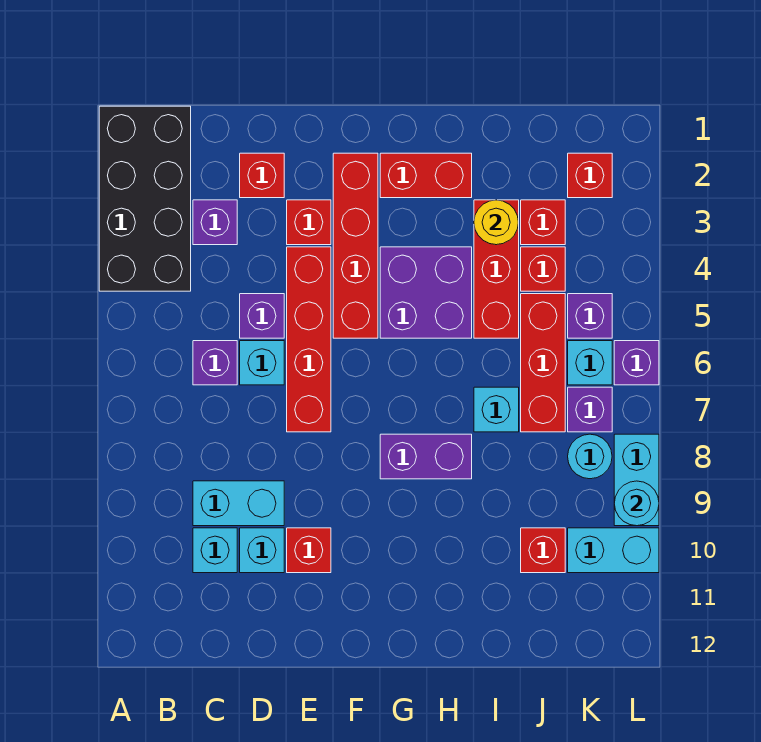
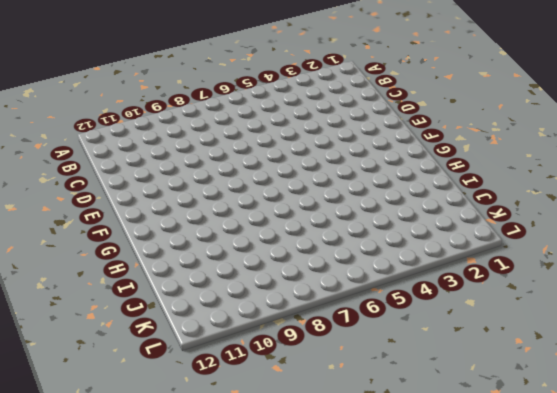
none -> black brick A1:B4 level 1
none -> purple brick C3 level 1
none -> purple brick C6 level 1
none -> cyan brick C9:D9 level 1

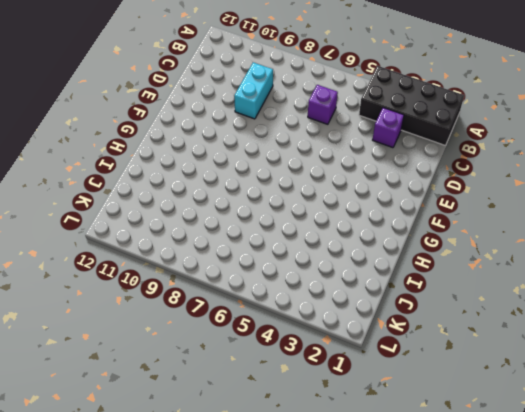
none -> cyan brick C10 level 1
none -> red brick D2 level 1
none -> purple brick D5 level 1
none -> cyan brick D6 level 1

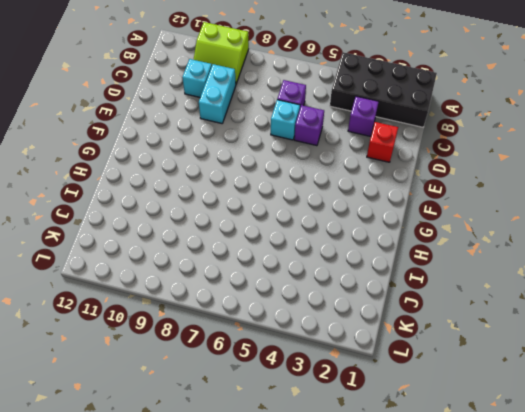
lime slope A9:B10 level 1 top A -> none
none -> cyan brick D10 level 1
none -> red brick E3 level 1
none -> red brick E4:E7 level 1
none -> red brick E10 level 1

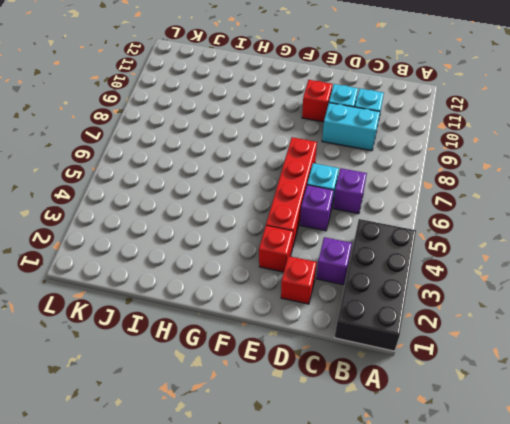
none -> red brick F2:F5 level 1
none -> red brick G2:H2 level 1
none -> purple brick G4:H5 level 1
none -> purple brick G8:H8 level 1

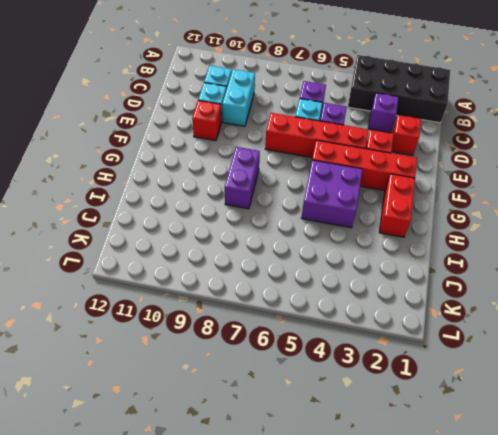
none -> red brick I3:I5 level 1
none -> cyan brick I7 level 1
none -> red brick J3 level 1
none -> red brick J4 level 1

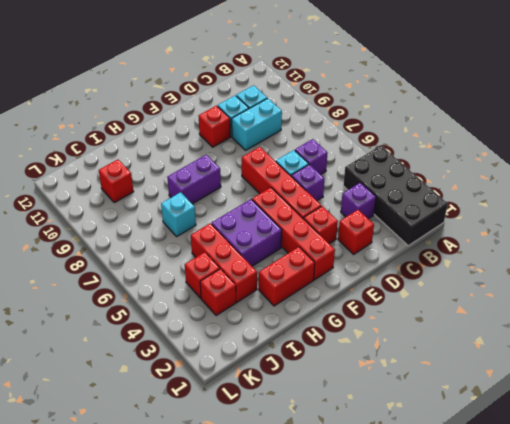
none -> red brick J5:J7 level 1
none -> red brick K2 level 1
none -> purple brick K5 level 1
none -> cyan brick K6 level 1

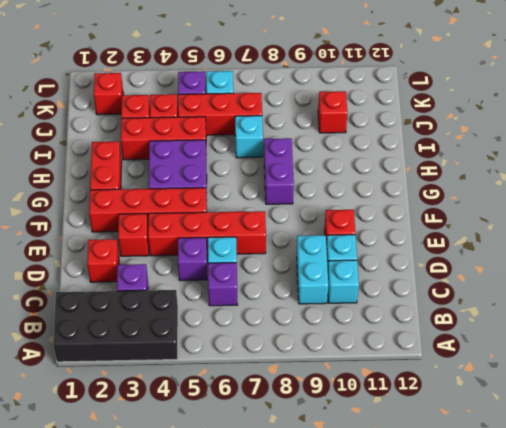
none -> purple brick K7 level 1
none -> cyan round brick K8 level 1
none -> cyan brick K10:L10 level 1
none -> purple brick L6 level 1

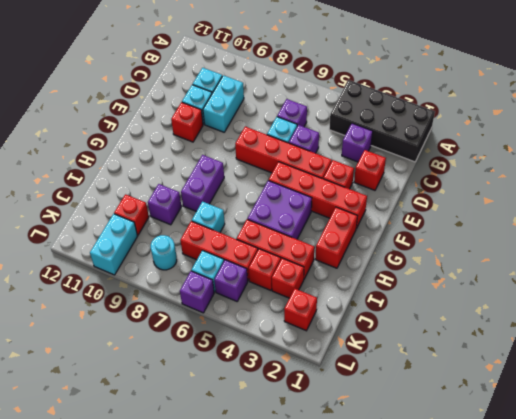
purple brick I9 level 1 -> purple brick K7 level 1
none -> cyan brick L8:L9 level 1
none -> yellow round brick I3 level 2
none -> cyan round brick L9 level 2

